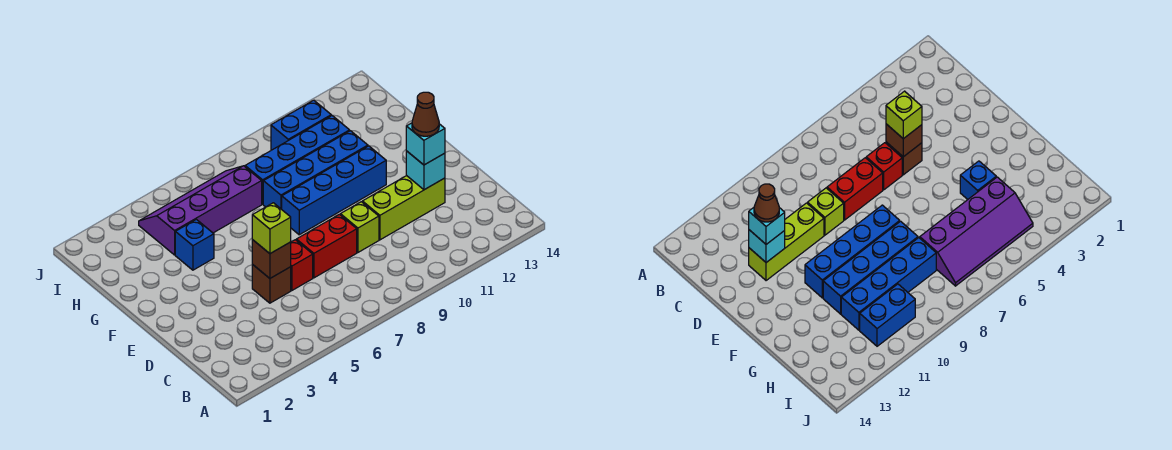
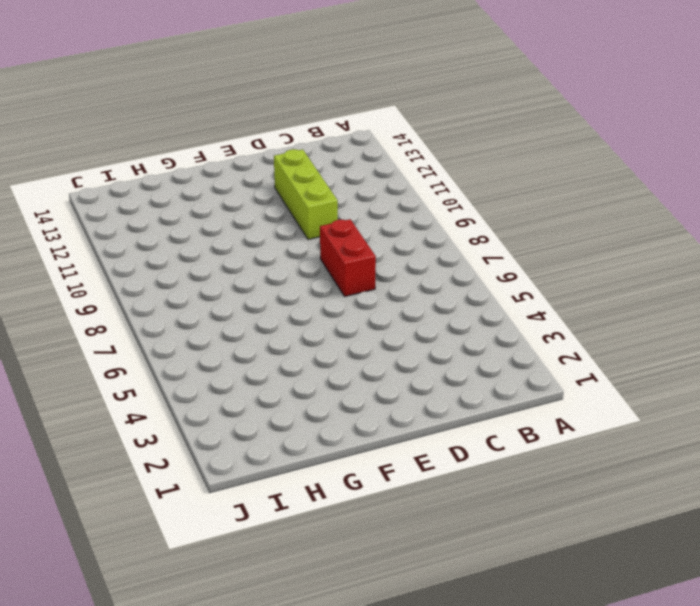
none -> brown brick D5 level 1
none -> red brick D6 level 1
none -> lime brick D9 level 1

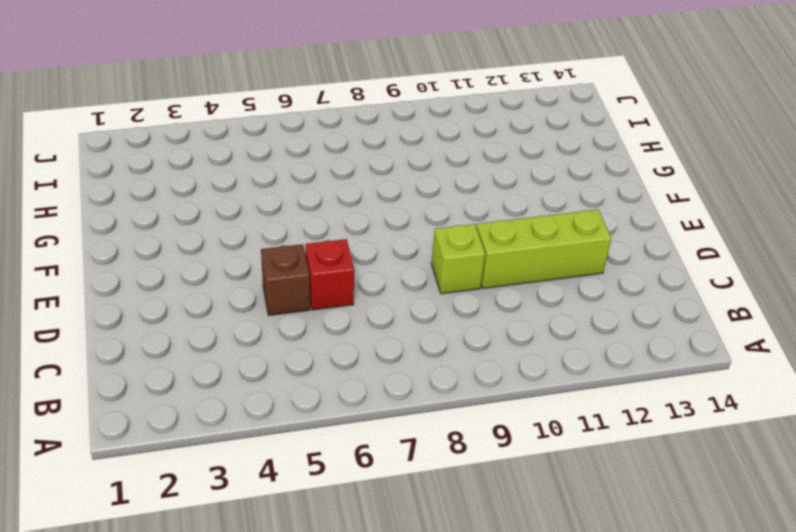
none -> red brick D7:D8 level 1
none -> blue brick F8:F11 level 1
none -> blue brick G4 level 1

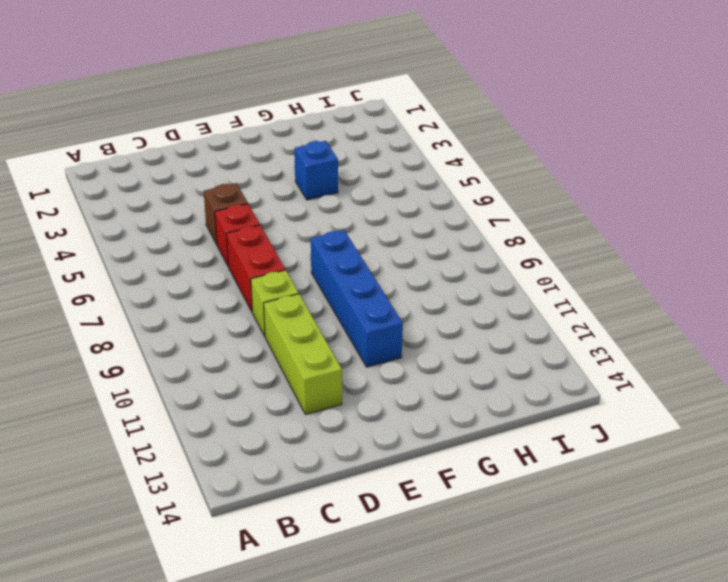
none -> blue brick G8:G11 level 1
none -> purple slope H4:I7 level 1 top H
none -> blue brick H8:H11 level 1

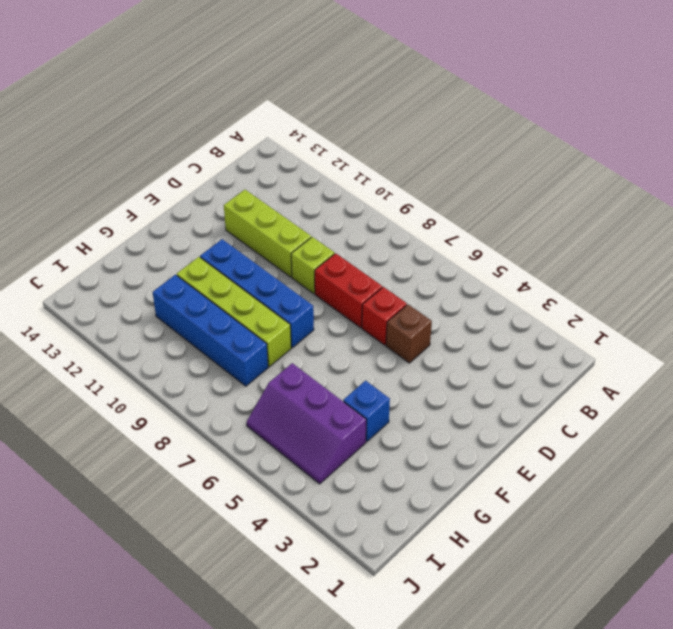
lime brick G8:G11 level 1 -> blue brick G8:G11 level 1
purple slope H4:I6 level 1 top H -> purple slope H4:I7 level 1 top H
none -> blue brick I10:I11 level 1
none -> brown brick D5 level 2
none -> cyan brick D12 level 2

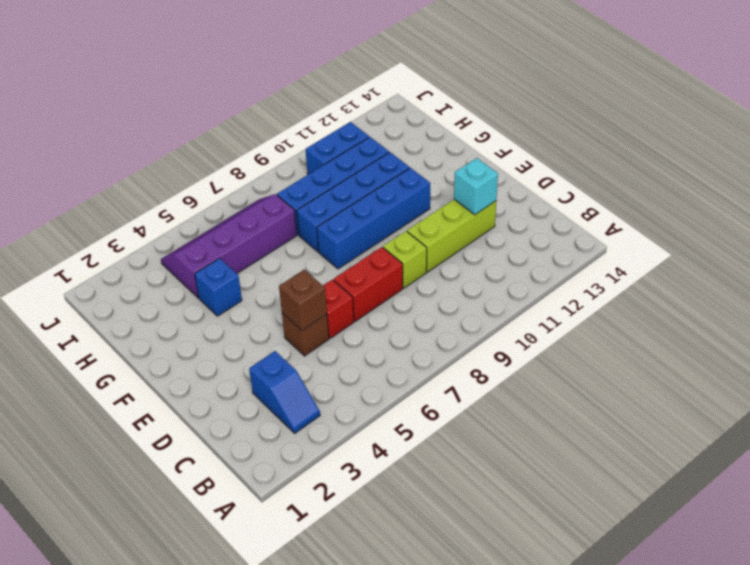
blue slope B3:C3 level 1 top C -> none
none -> lime brick D5 level 3
none -> cyan brick D12 level 3
none -> brown cone D12 level 4

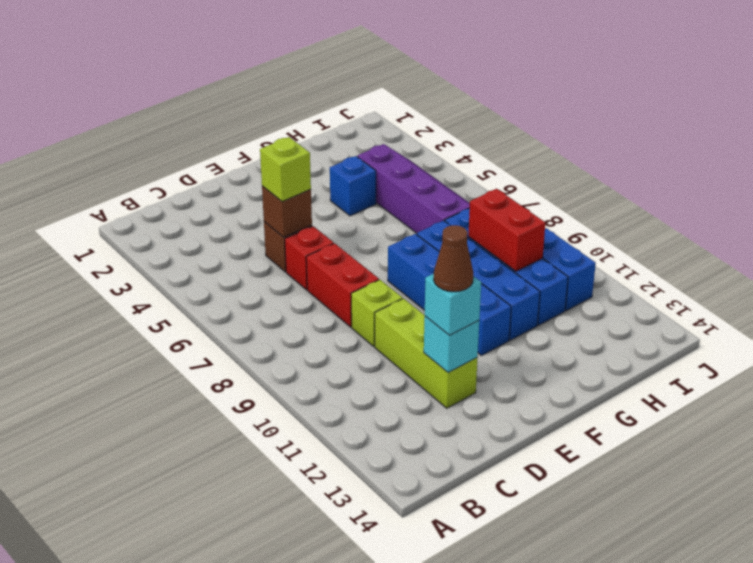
red brick H9:H10 level 2 -> none

